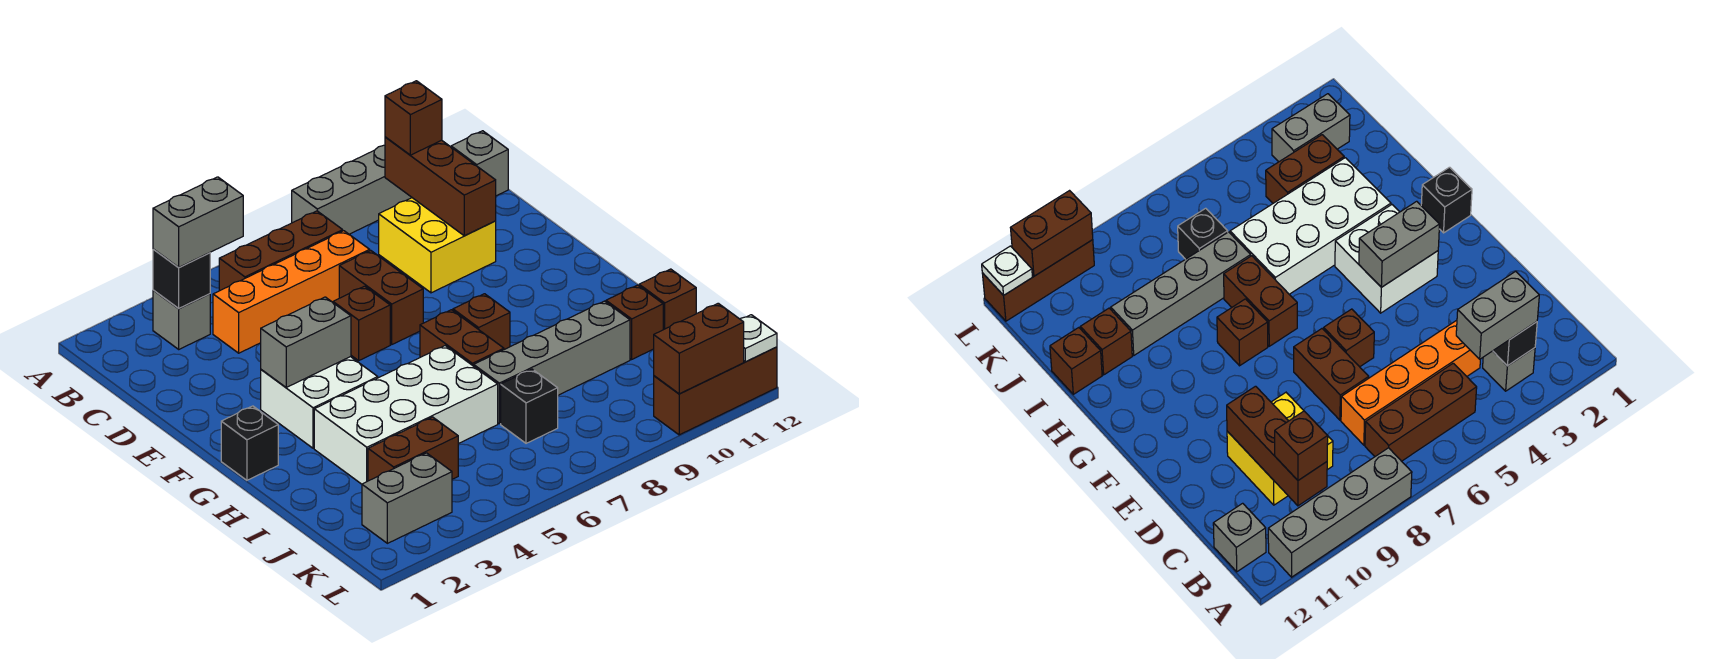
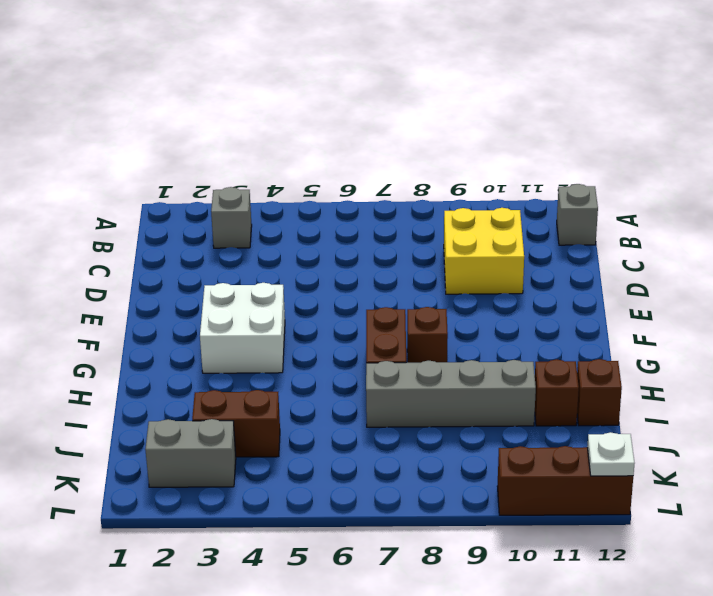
none -> grey brick A8:A11 level 1
none -> brown brick B5:B7 level 1
none -> orange brick C4:C7 level 1

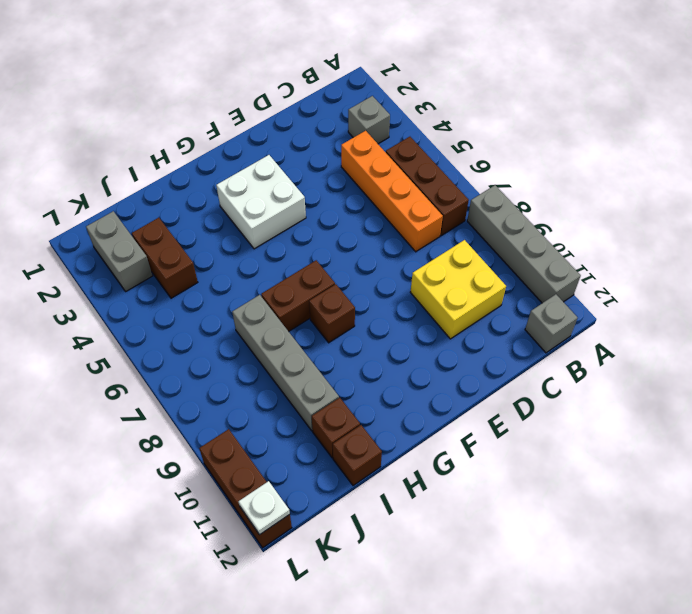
none -> brown brick D7:E7 level 1
none -> brown brick E6 level 1
none -> black brick G1 level 1

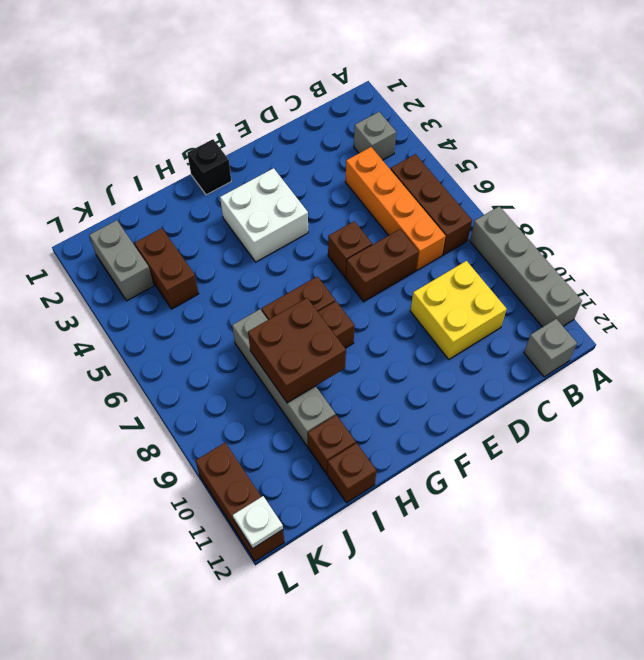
brown brick H8:I9 level 2 -> none
none -> white brick H3:I6 level 1
none -> black brick J7 level 1
none -> black brick B3 level 2

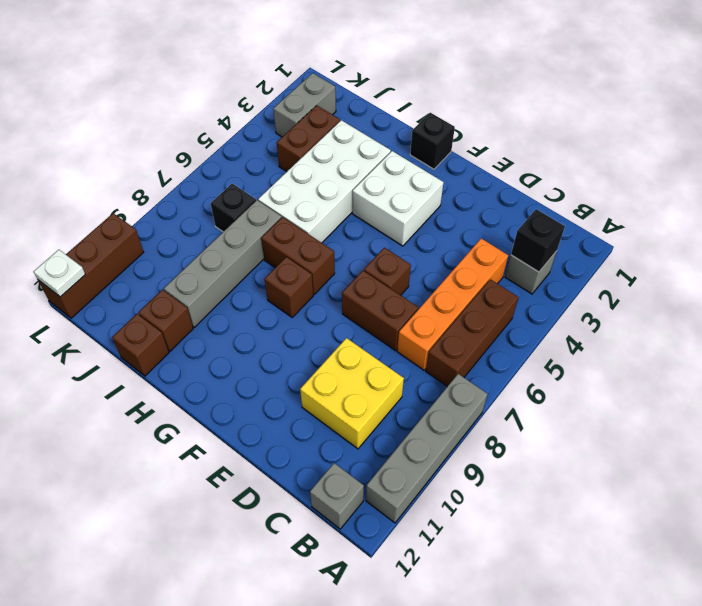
none -> brown brick B10:D10 level 2
none -> grey brick F3:F4 level 2
none -> brown brick L10:L11 level 2

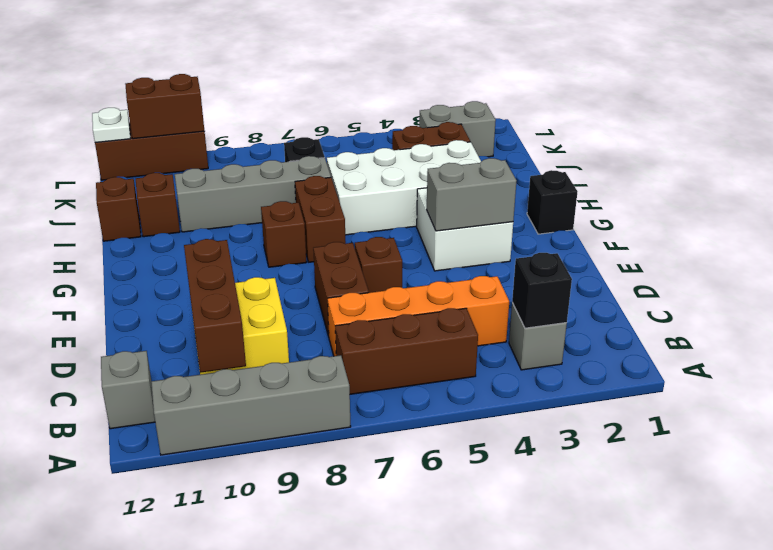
none -> grey brick B3:B4 level 3
none -> brown brick B10 level 3

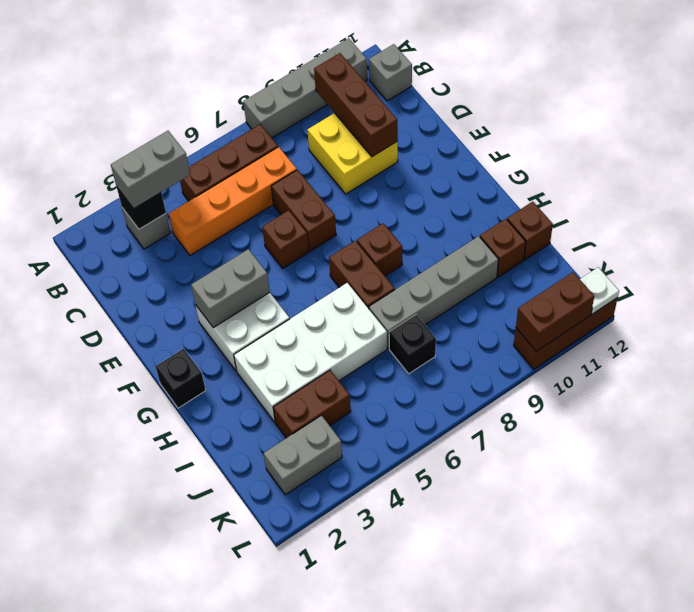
none -> brown brick B10 level 3

